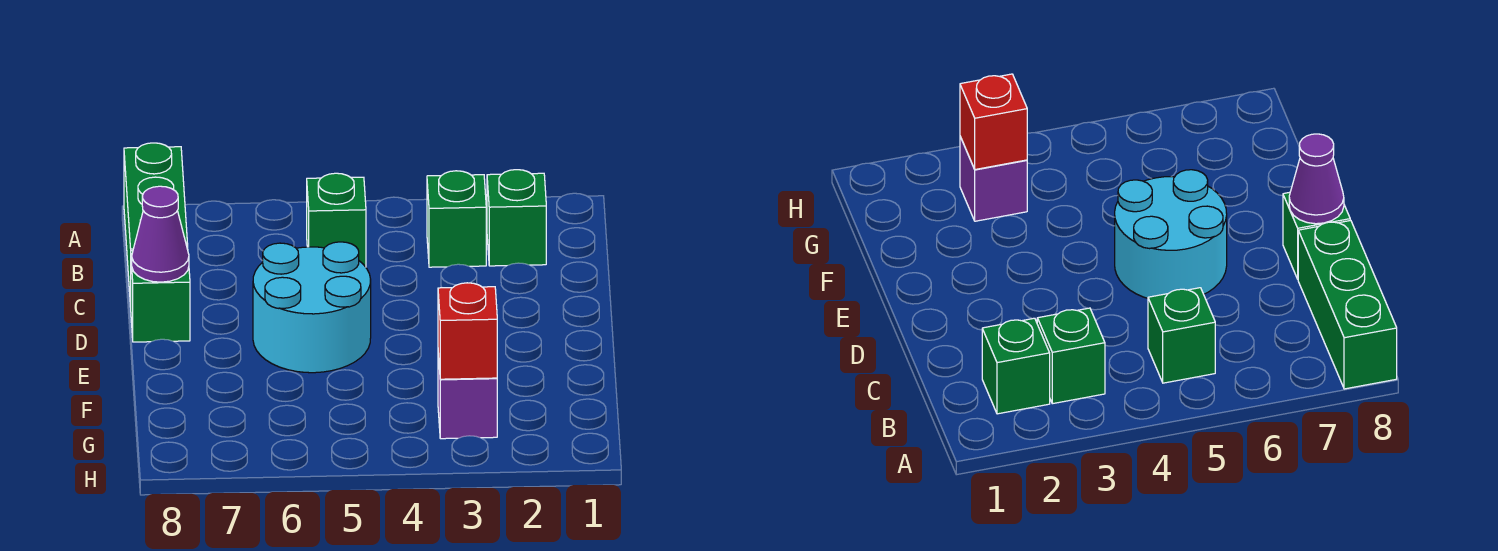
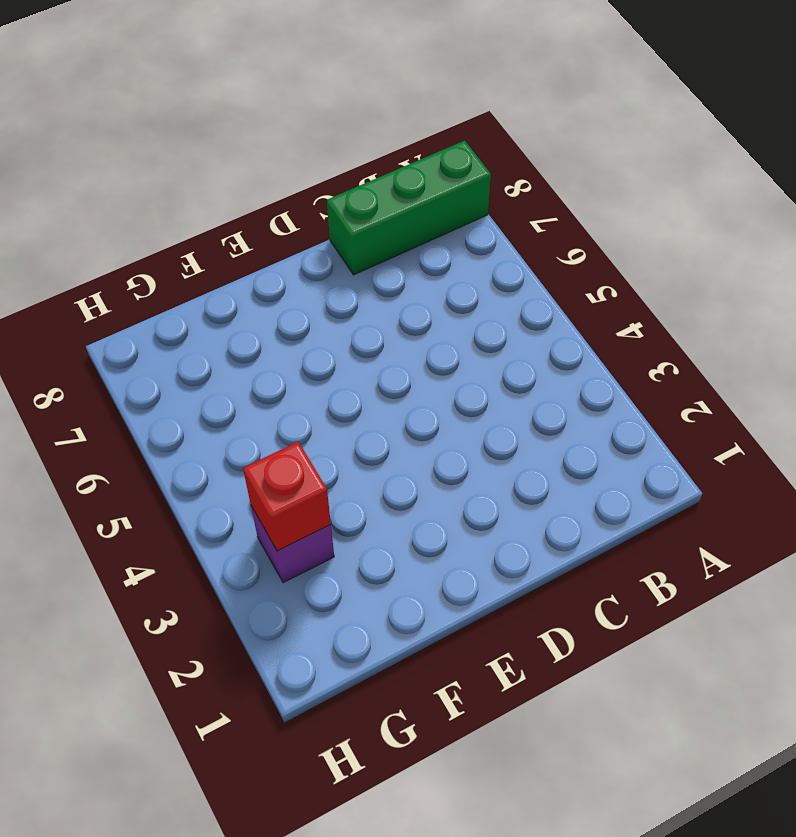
none -> green brick B2 level 1
none -> green brick B3 level 1

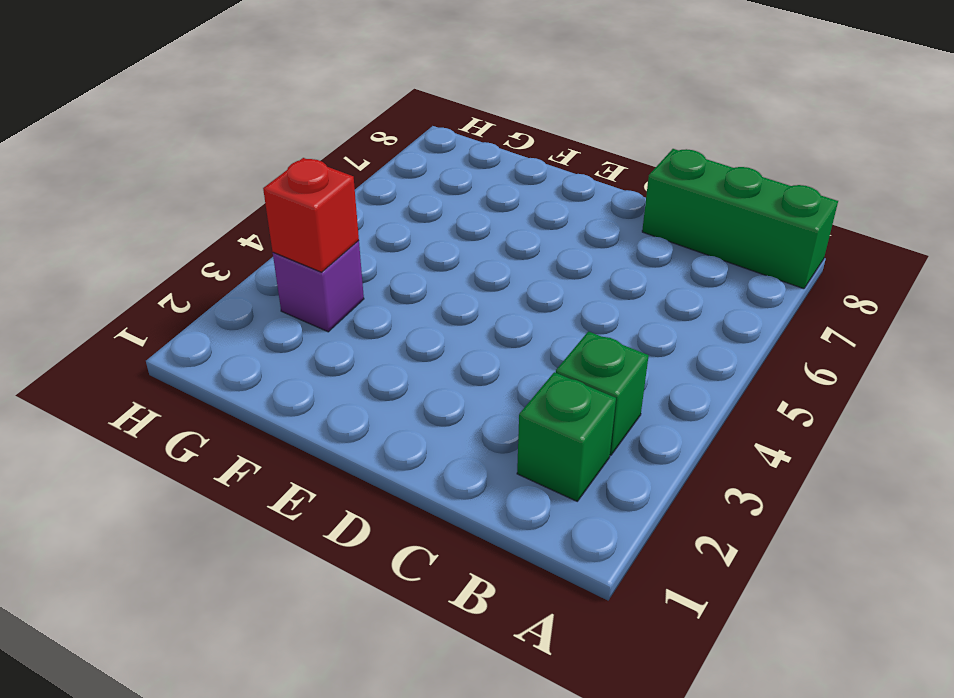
none -> green brick B5 level 1
none -> cyan round brick D5:E6 level 1

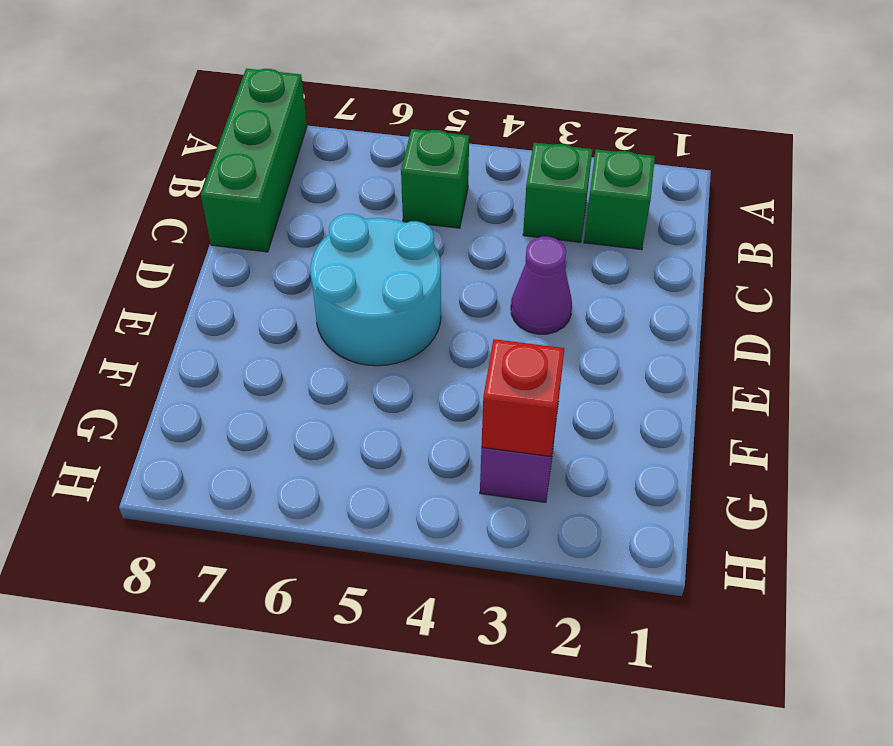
purple cone D3 level 1 -> purple cone D8 level 2
none -> green brick D8 level 1

